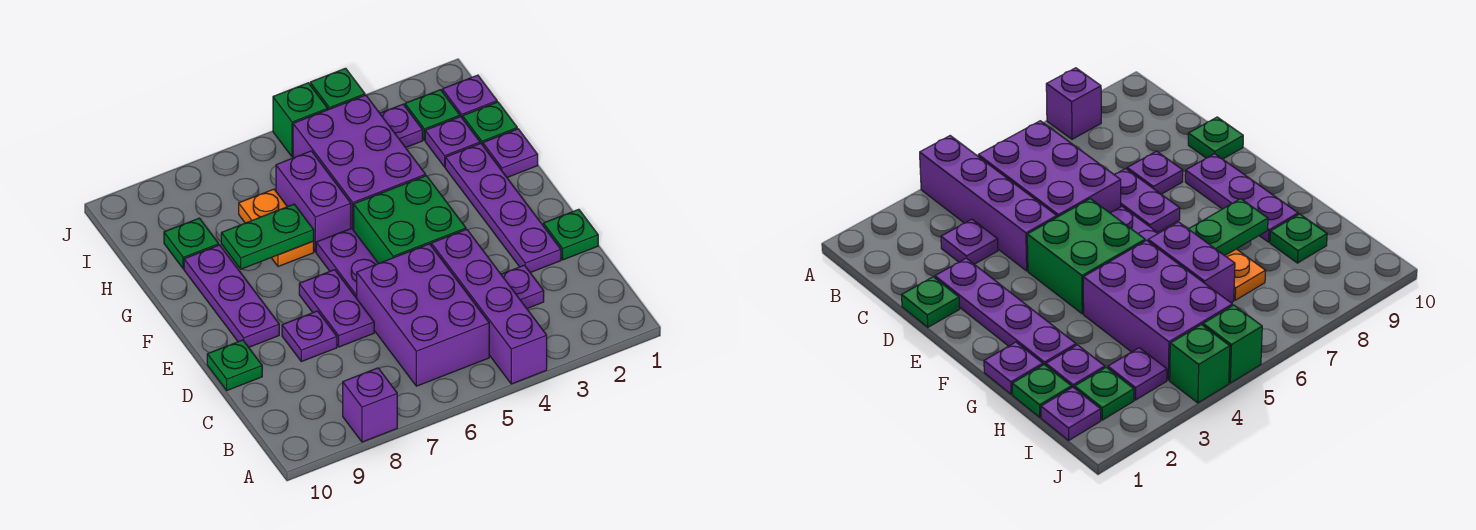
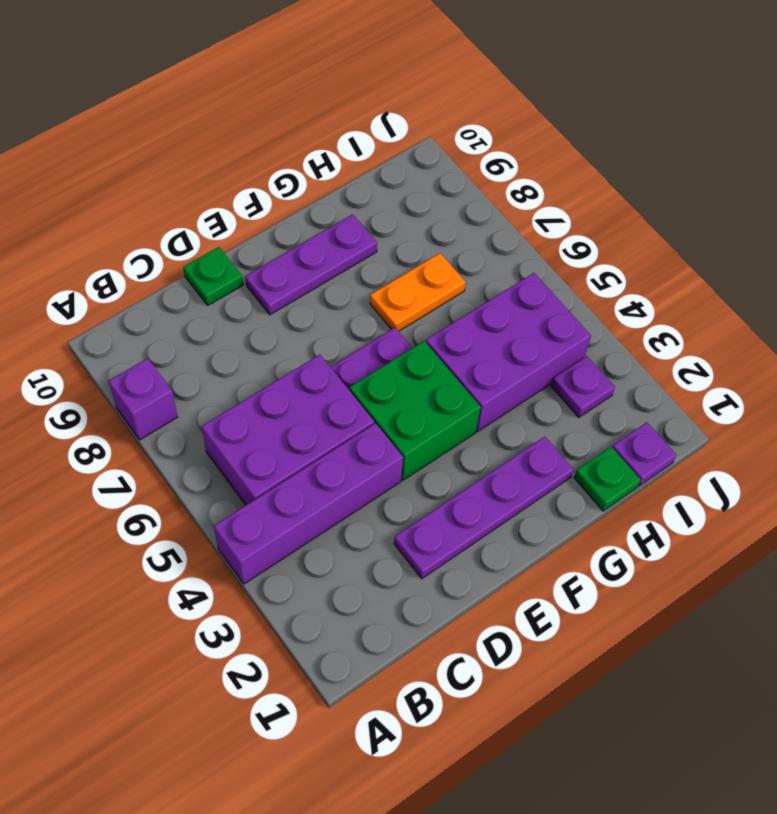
none -> purple plate C3 level 1
none -> green plate D1 level 1
none -> purple plate D7:E7 level 1

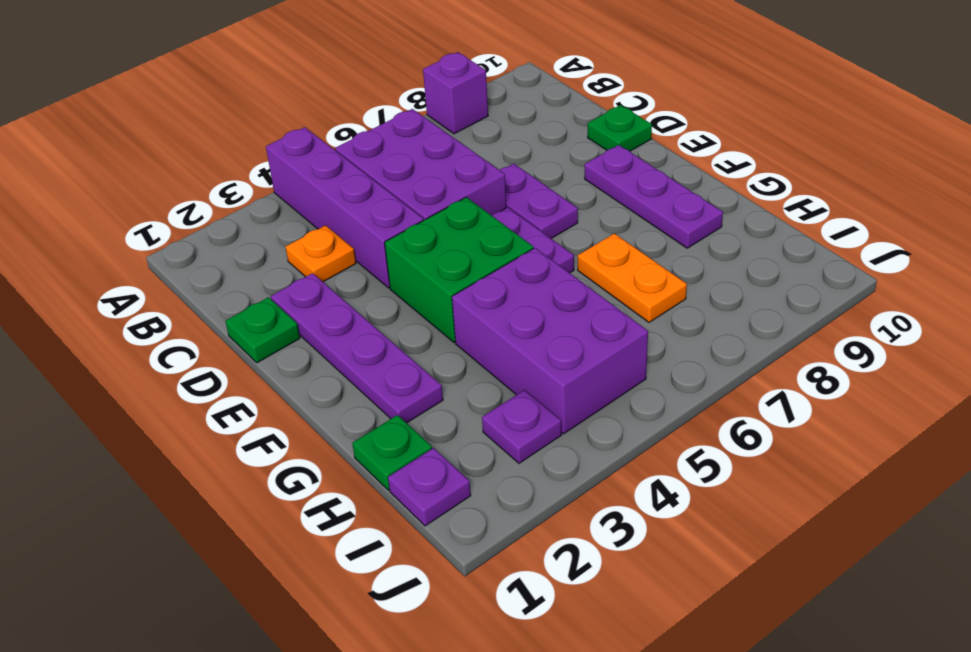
orange plate C3 level 1 -> purple plate C3 level 1
none -> purple plate D8 level 1
none -> purple plate G1 level 1
none -> purple brick G6:H6 level 1

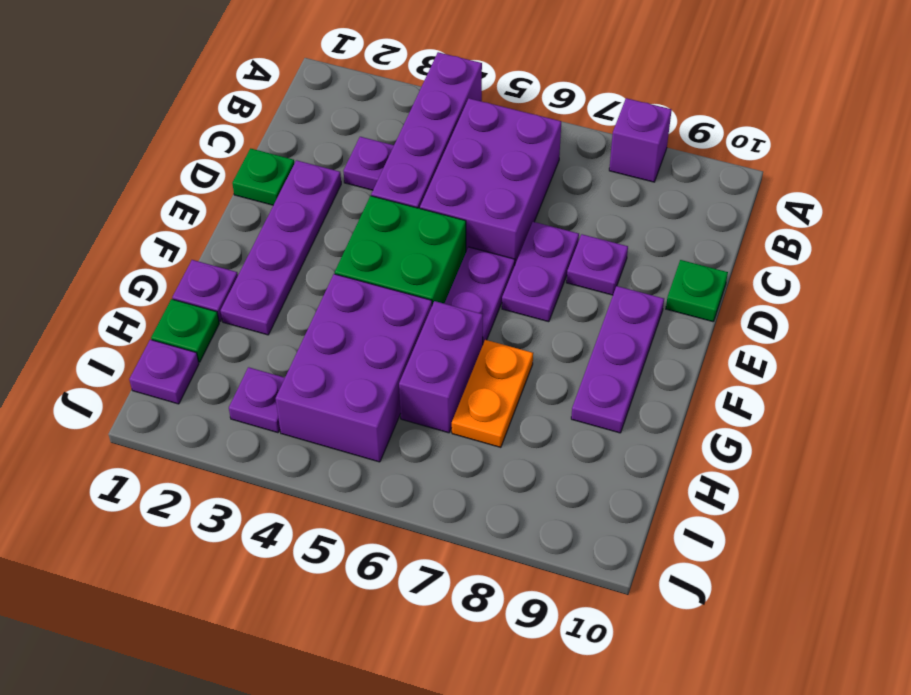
none -> purple plate H2 level 1
none -> green plate H9 level 1
none -> green plate I2 level 1

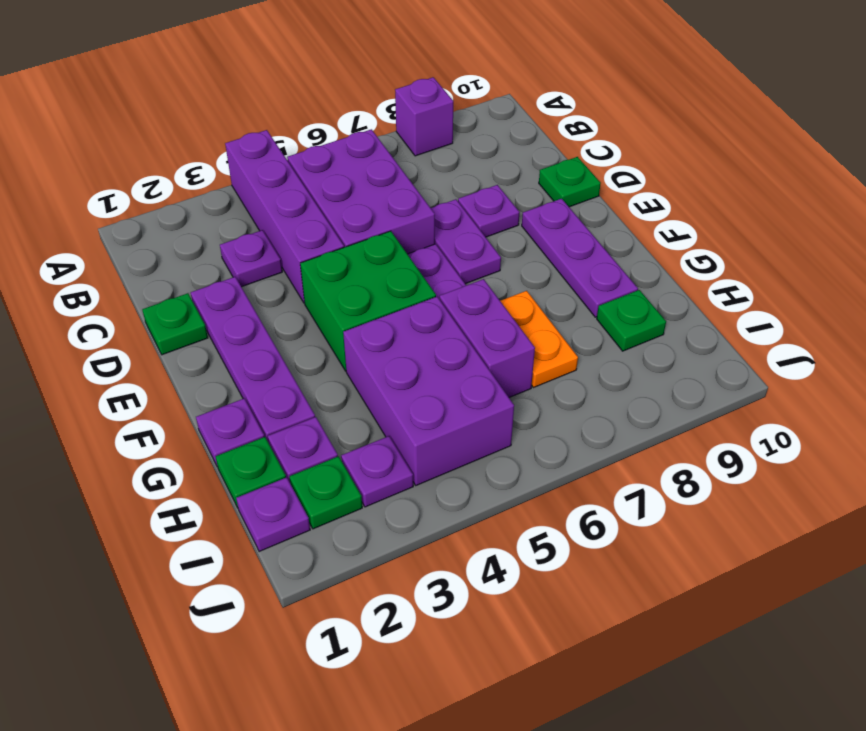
none -> green brick J4 level 1
none -> green brick J5 level 1
none -> green plate G7:G8 level 2

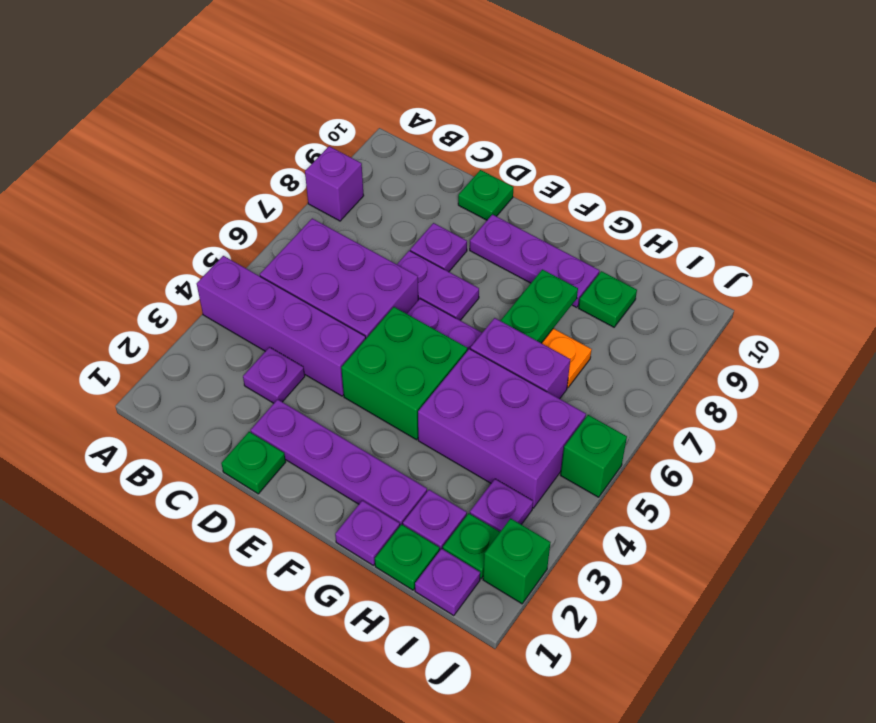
green brick J2 level 1 -> green brick J4 level 1

